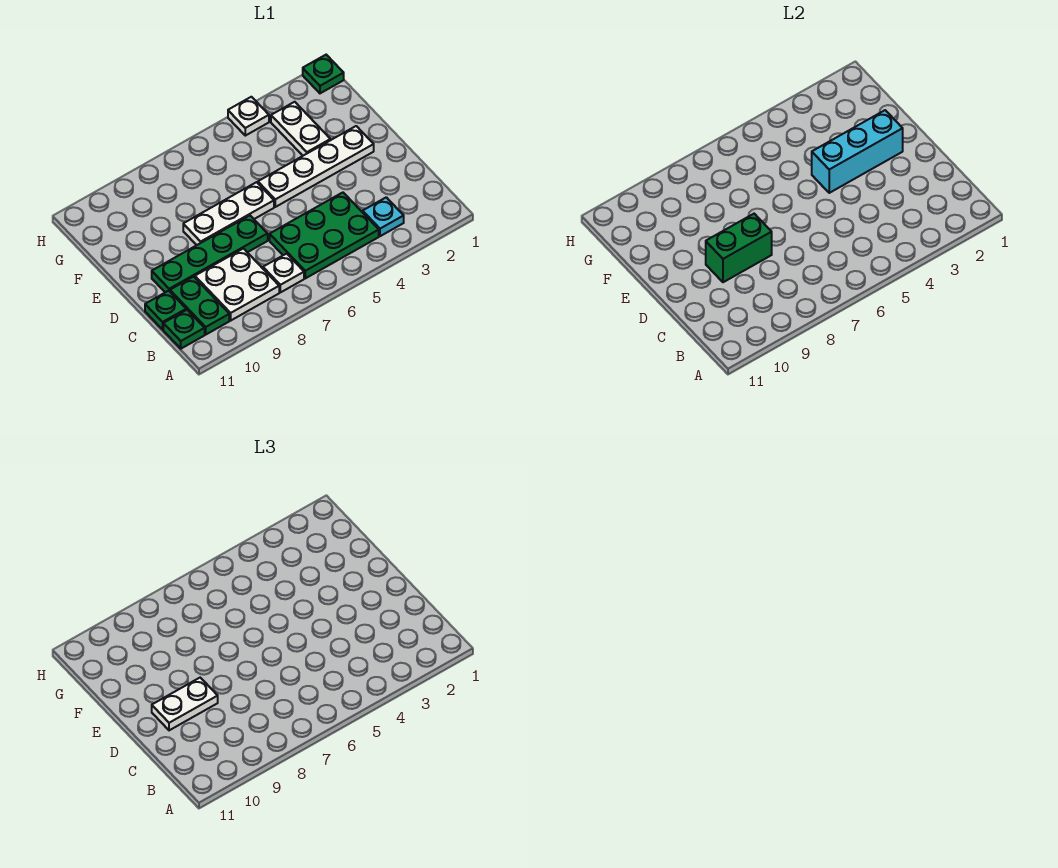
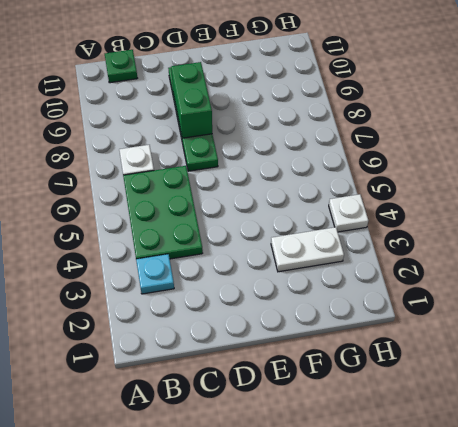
none -> white plate B8:C9 level 1
none -> green plate B10:C10 level 1
none -> green plate C11 level 1

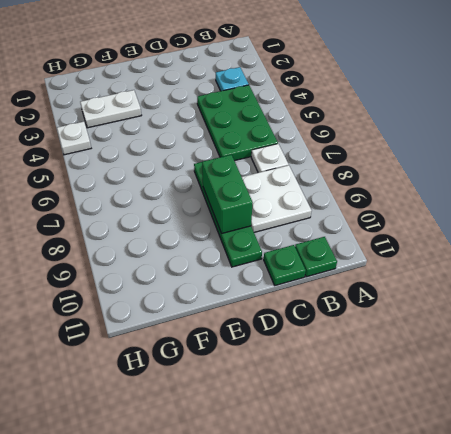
none -> green plate B10:C10 level 1
none -> white plate E2:E5 level 1
none -> white plate E6:E8 level 1

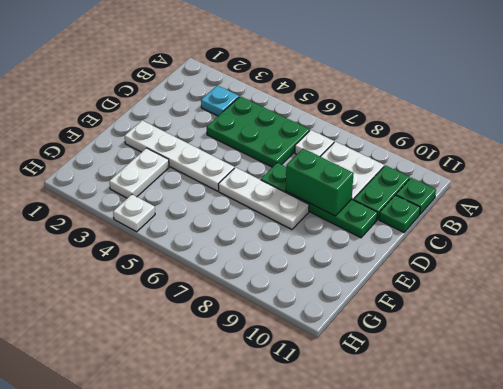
none -> green plate H1 level 1
none -> cyan brick E2:E4 level 2
none -> white plate D9:D10 level 3

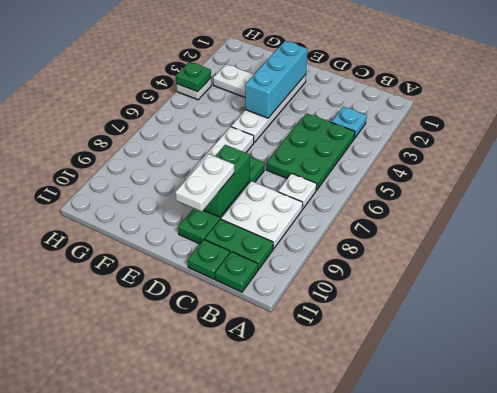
green plate H4 level 2 -> green plate H1 level 1

